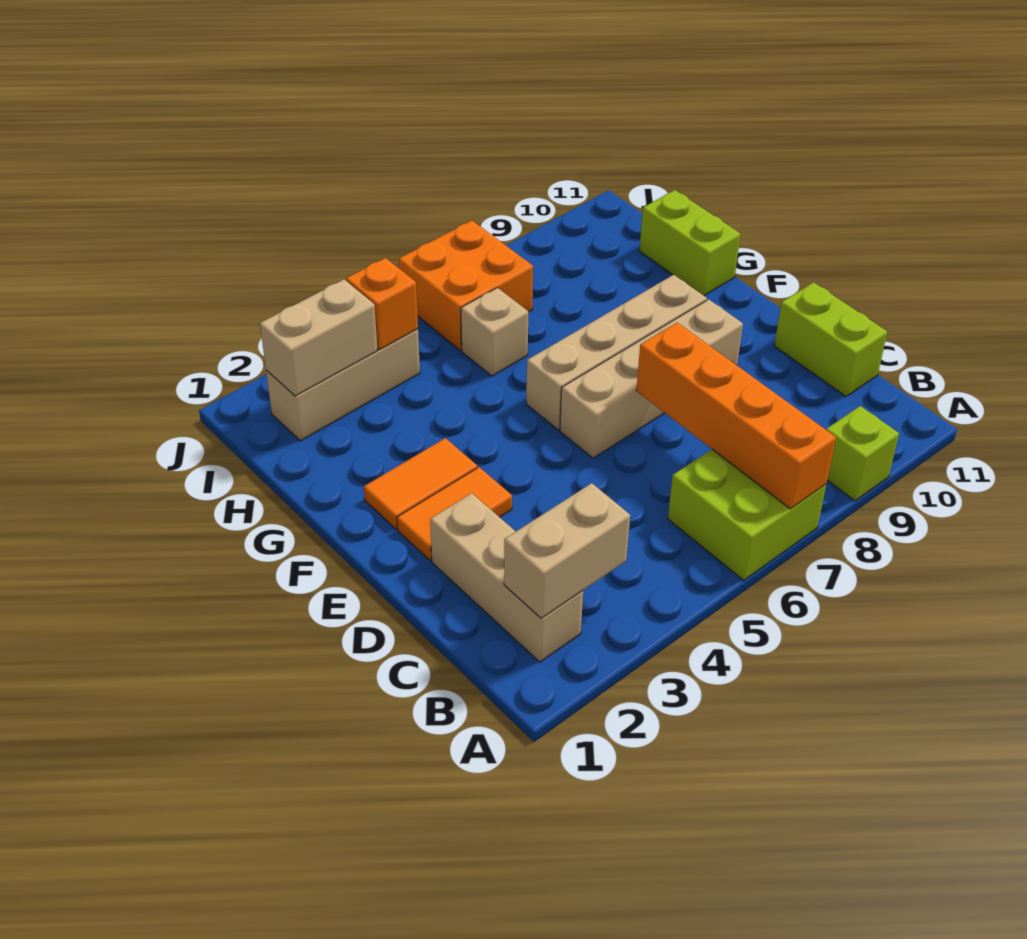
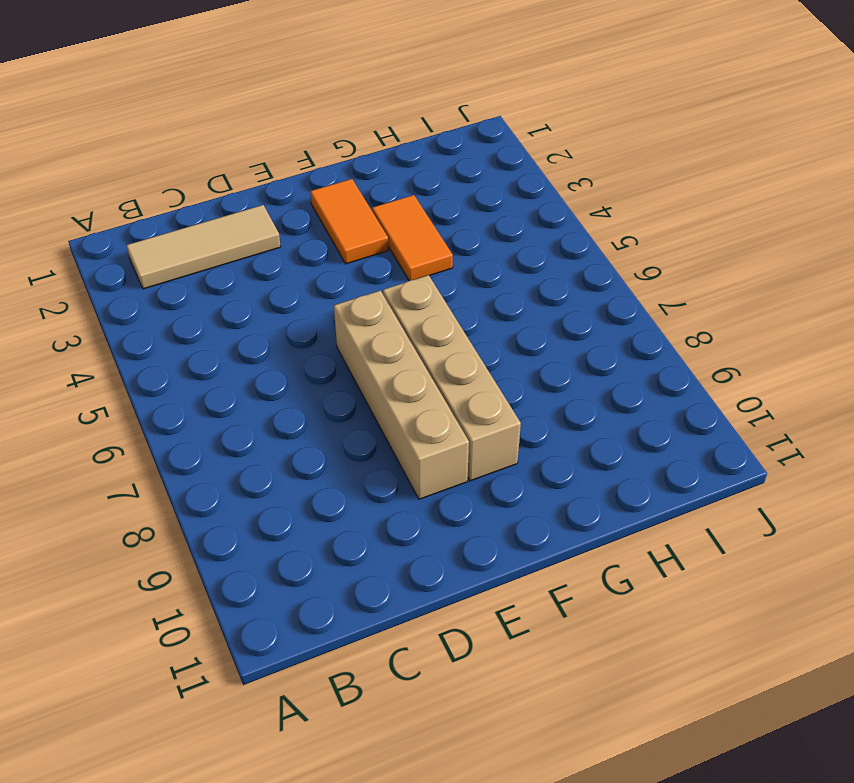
tan tile B2:D2 level 1 -> tan brick B2:D2 level 1
orange tile G3:G4 level 1 -> orange tile E2:E3 level 1
none -> lime brick A6:B7 level 1
none -> lime brick A9 level 1
none -> lime brick C11:D11 level 1

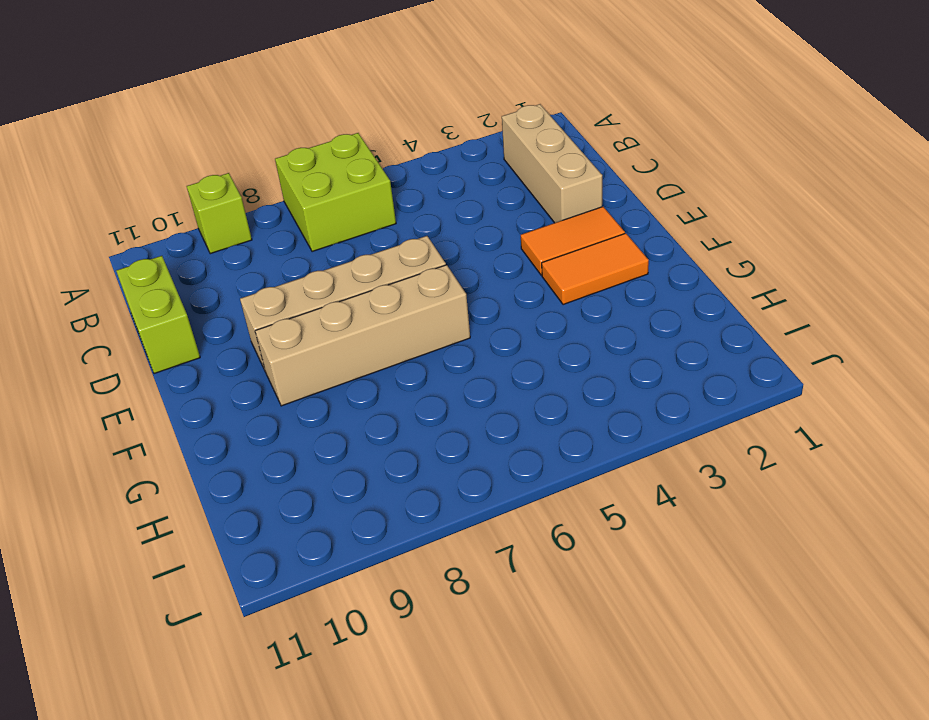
none -> lime brick G11:H11 level 1
none -> tan brick H6 level 1
none -> tan brick I2:I4 level 1

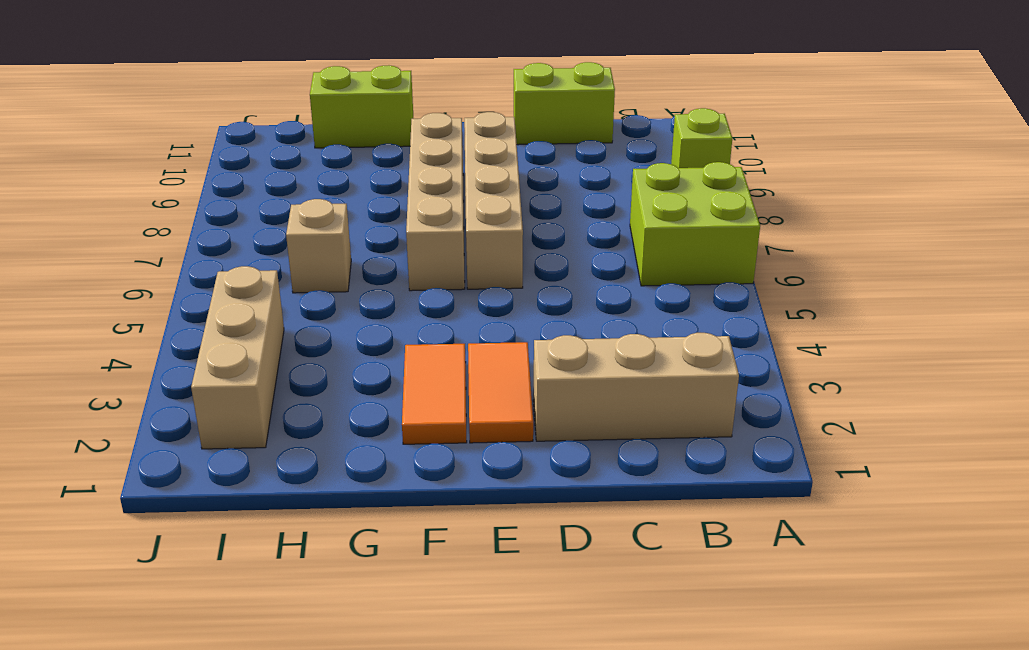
none -> orange brick I6:J7 level 1
none -> orange brick A7:D7 level 2
none -> tan brick B2:B3 level 2

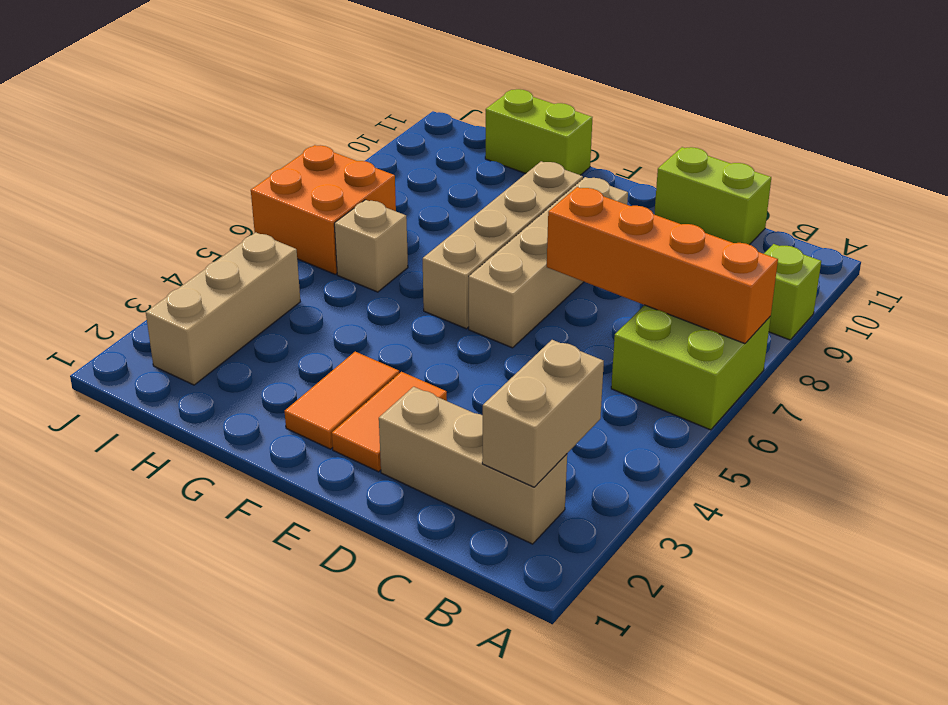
none -> tan brick I2:I3 level 2
none -> orange brick I4 level 2

